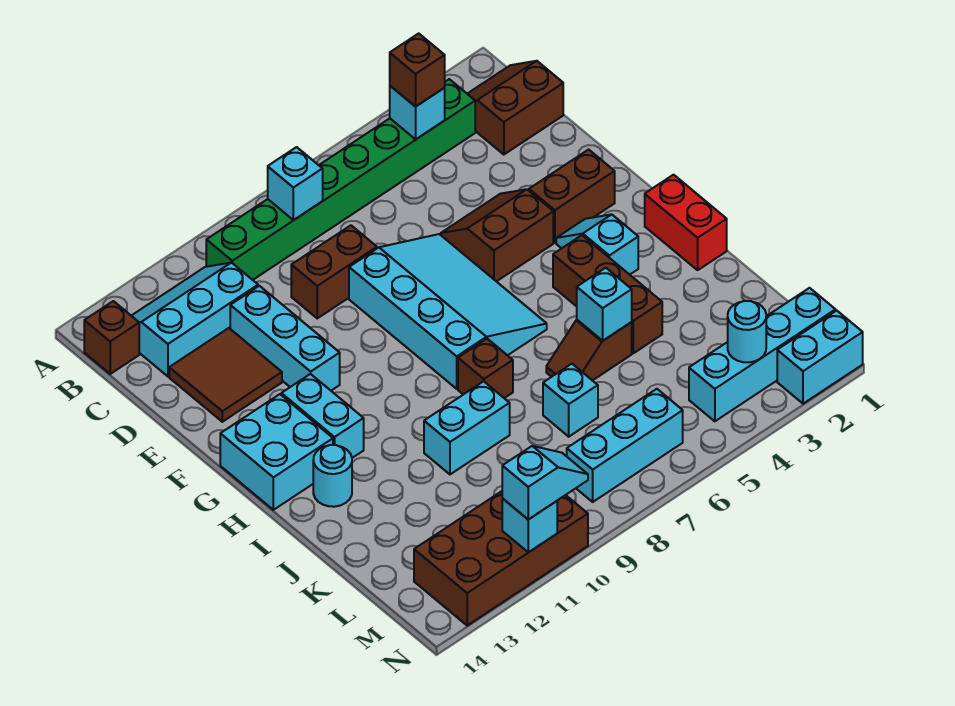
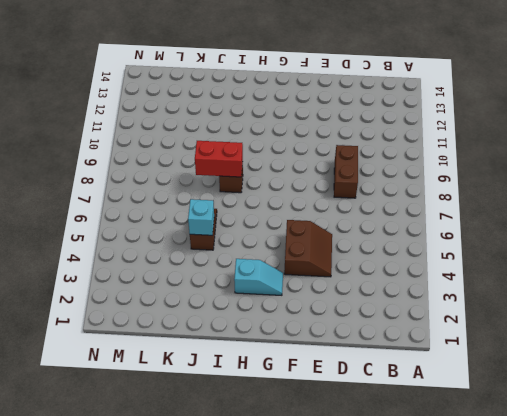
red brick I8:J8 level 2 -> red brick H1:I1 level 1
none -> brown slope B1:C2 level 1 top C
none -> green brick B3:B10 level 1
none -> cyan slope B11:C13 level 1 top C
none -> brown brick B14 level 1

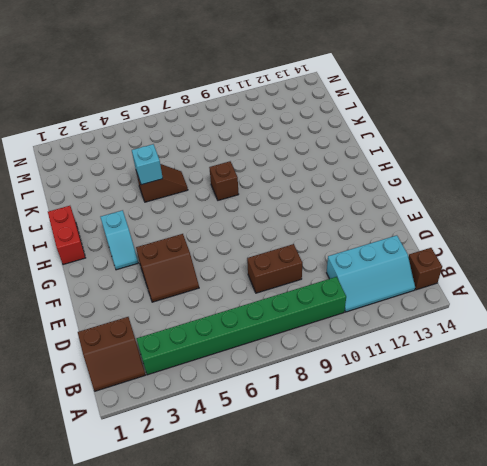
none -> cyan brick D11:F11 level 1
none -> brown tile D12:E13 level 1
none -> cyan slope E6:H8 level 1 top 8
none -> brown brick F2:F3 level 1

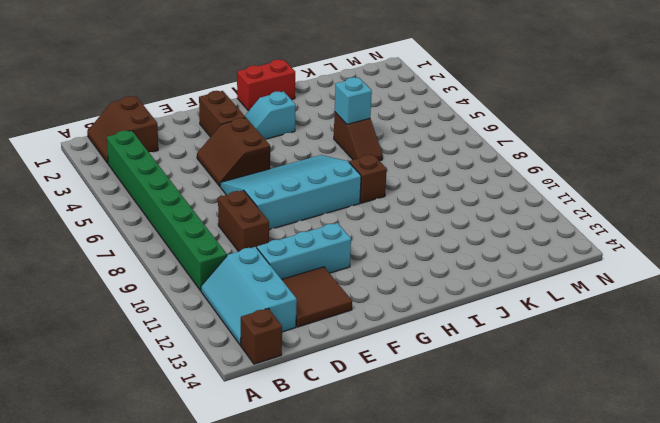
none -> cyan brick G12:H12 level 1
none -> cyan brick G13:H14 level 1
none -> brown brick H4:J4 level 1
none -> cyan round brick I13 level 1

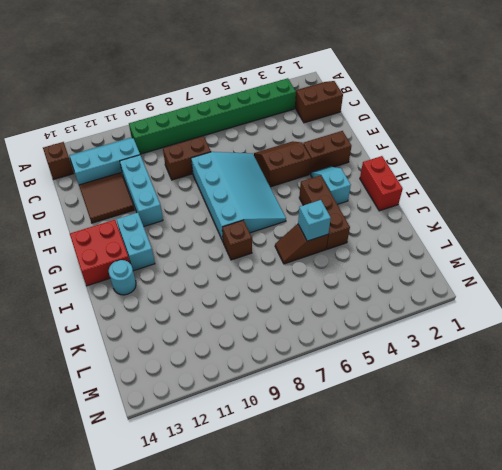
red brick G13:H14 level 1 -> cyan brick G13:H14 level 1
none -> cyan brick J9:J10 level 1
none -> cyan brick K7 level 1
none -> cyan brick M1:M4 level 1
none -> cyan brick M6:M8 level 1

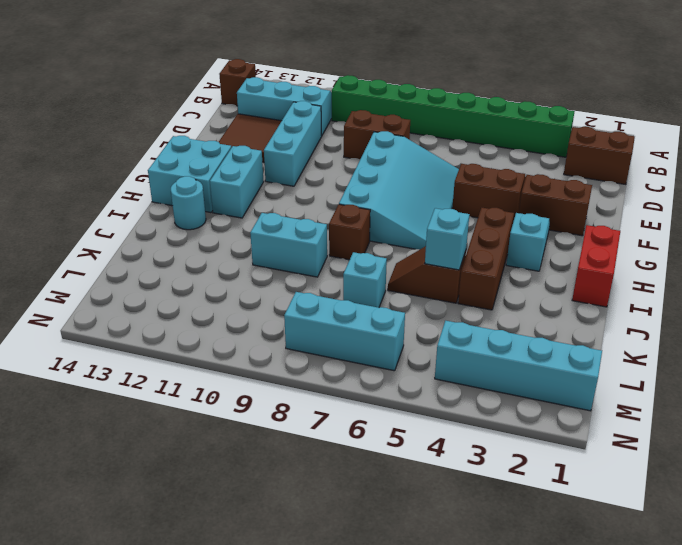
none -> brown brick M10:N13 level 1
none -> cyan brick N1:N2 level 1
none -> cyan brick B4 level 2
none -> cyan brick B8 level 2

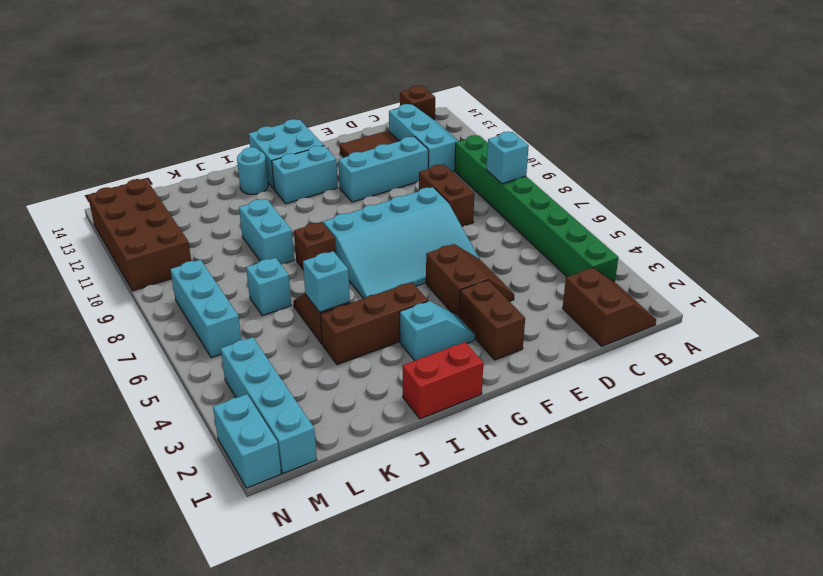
none -> cyan brick B4 level 2
none -> cyan round brick M3 level 2
none -> cyan brick N11 level 2
none -> brown brick B4 level 3

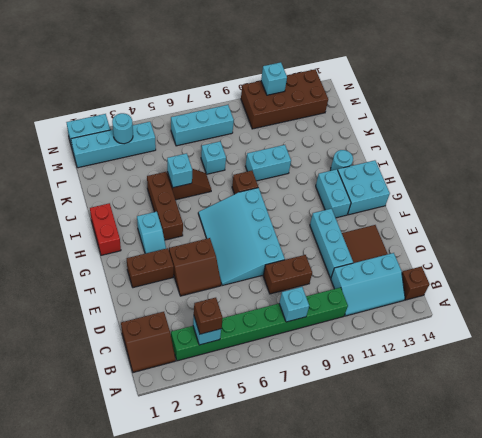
none -> cyan slope N10:N11 level 3 top 11

